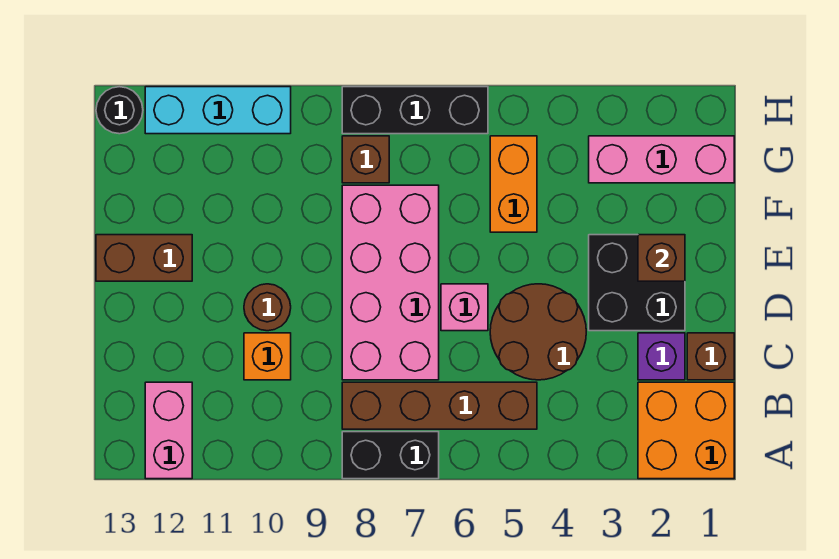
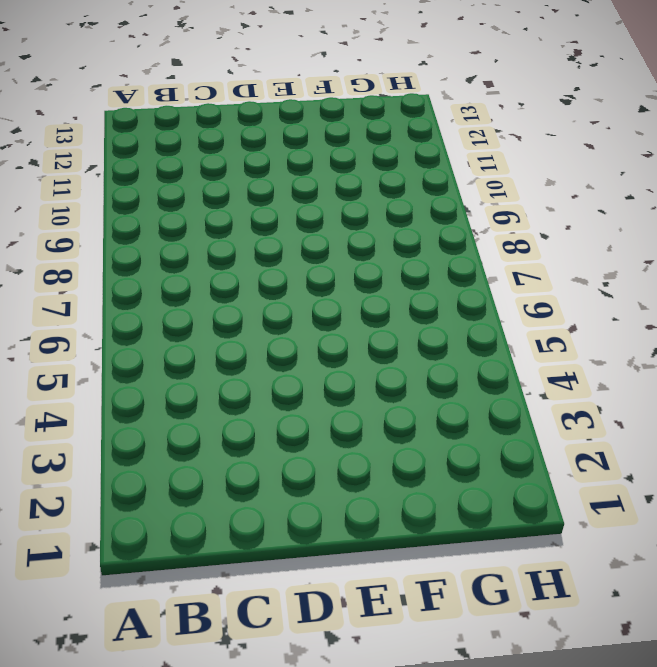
none -> orange brick A1:B2 level 1
none -> black brick A7:A8 level 1
none -> pink brick A12:B12 level 1

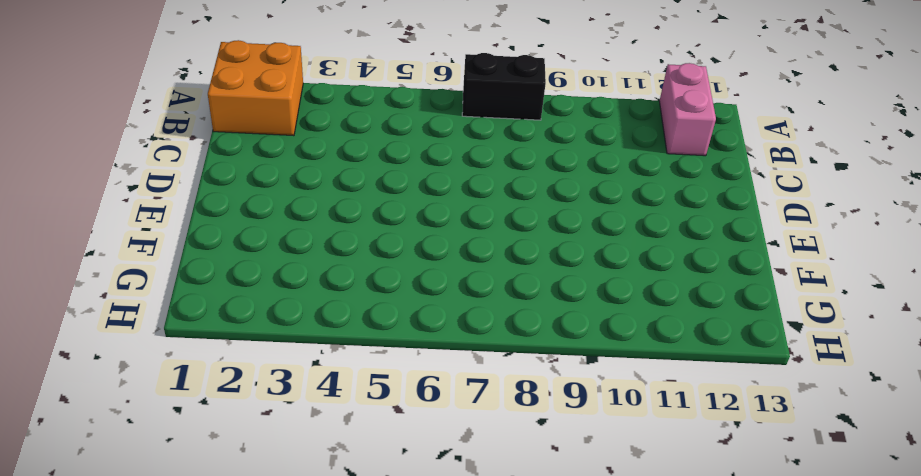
none -> brown brick B5:B8 level 1
none -> brown brick C1 level 1
none -> purple brick C2 level 1

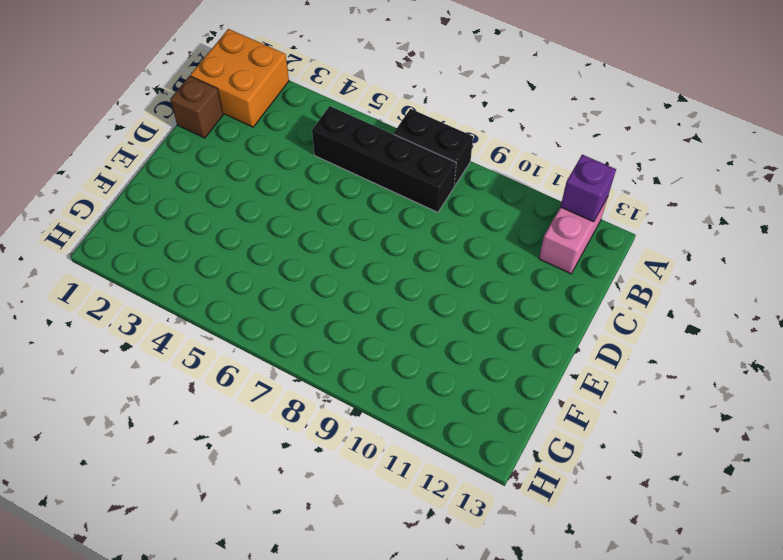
purple brick A12 level 2 -> purple brick C2 level 1
black brick B5:B8 level 1 -> brown brick B5:B8 level 1
none -> brown round brick C4:D5 level 1
none -> pink brick C7:F8 level 1
none -> orange brick C10 level 1

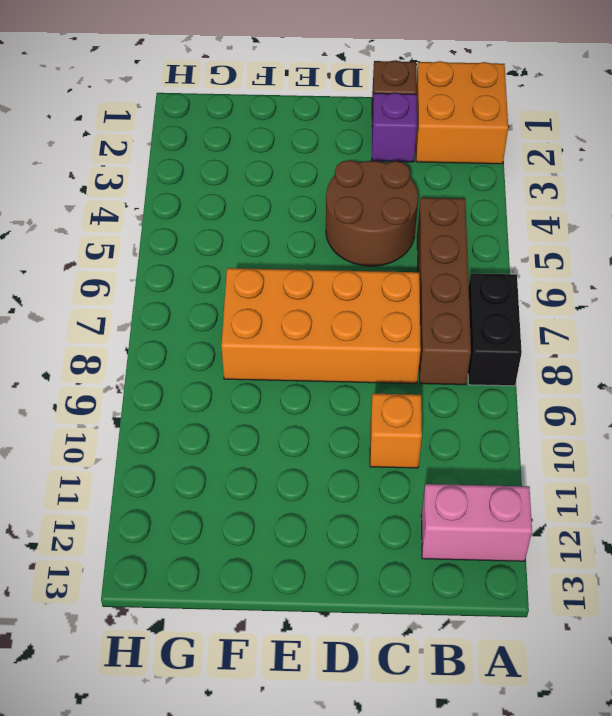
orange brick C7:F8 level 1 -> pink brick C7:F8 level 1
none -> black brick D2:E3 level 1
none -> pink brick D6 level 1
none -> brown round brick D10 level 1

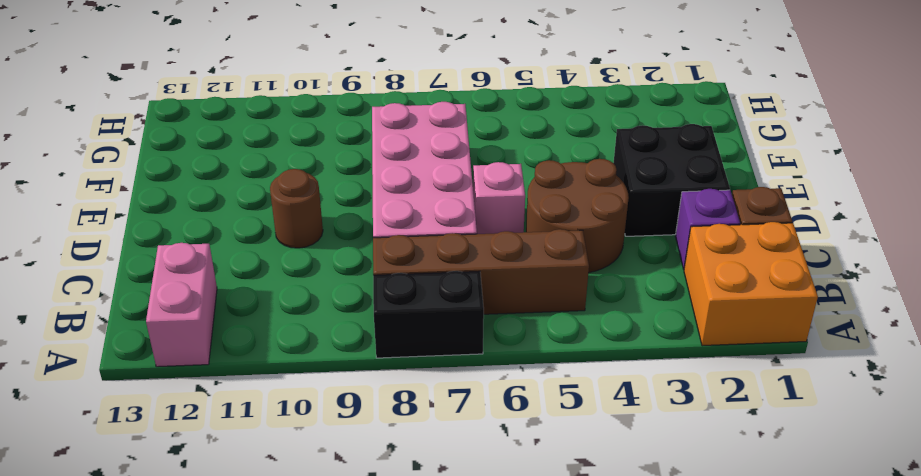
none -> orange brick C10 level 1
none -> brown brick E12:E13 level 1
none -> orange brick F5:G5 level 1

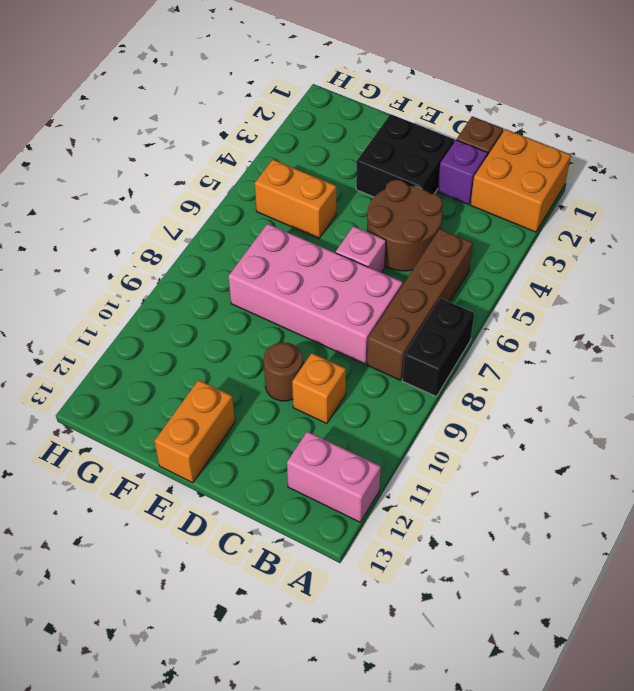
orange brick E12:E13 level 1 -> brown brick E12:E13 level 1
none -> pink brick G1:G3 level 1
none -> brown brick G8 level 1
none -> black brick H6:H8 level 1

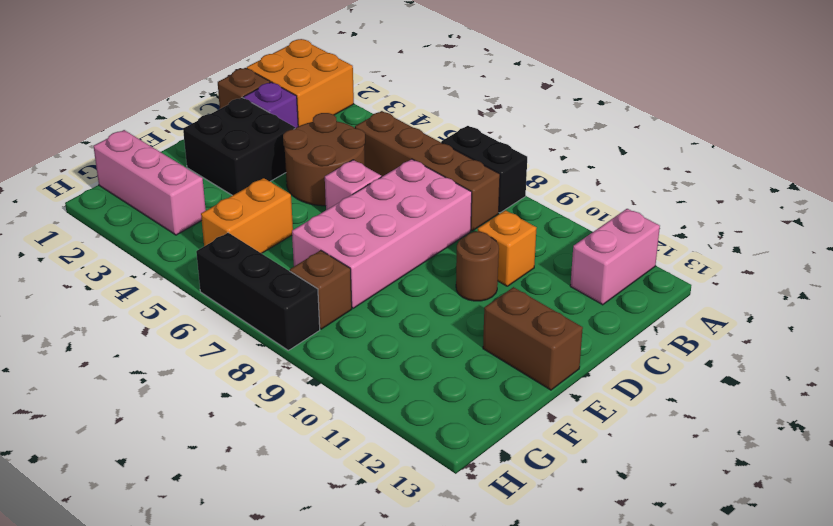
none -> cyan brick H10:H12 level 1
none -> black round brick H13 level 1
none -> brown brick E2 level 2

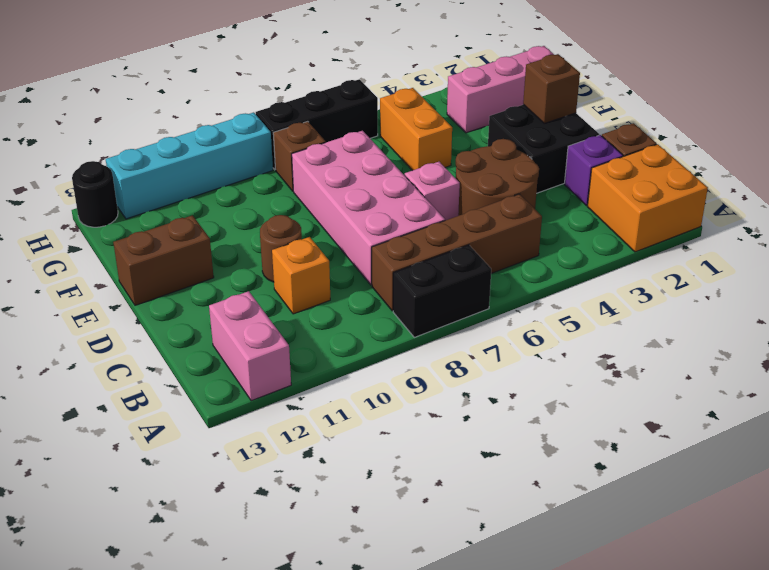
cyan brick H9:H12 level 1 -> cyan brick H10:H12 level 1

